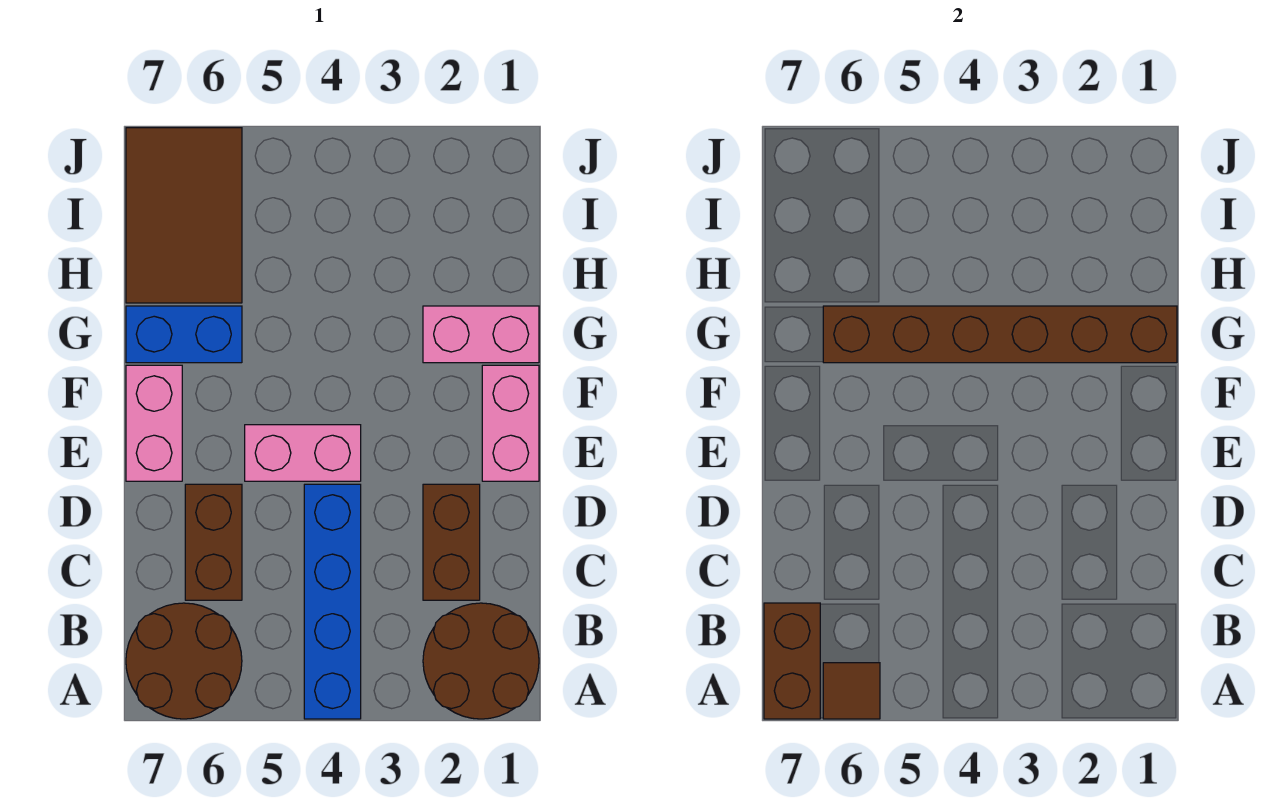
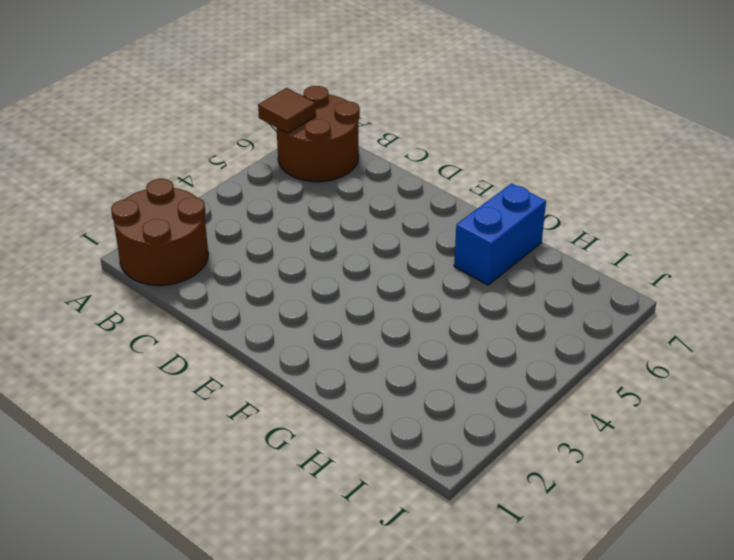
none -> blue brick A4:D4 level 1
none -> brown brick C2:D2 level 1
none -> brown brick C6:D6 level 1

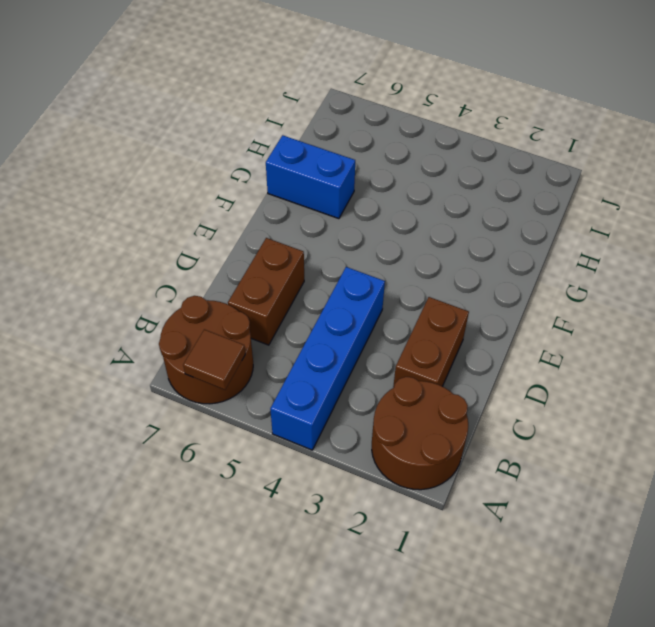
none -> pink brick E1:F1 level 1
none -> pink brick E4:E5 level 1
none -> pink brick E7:F7 level 1

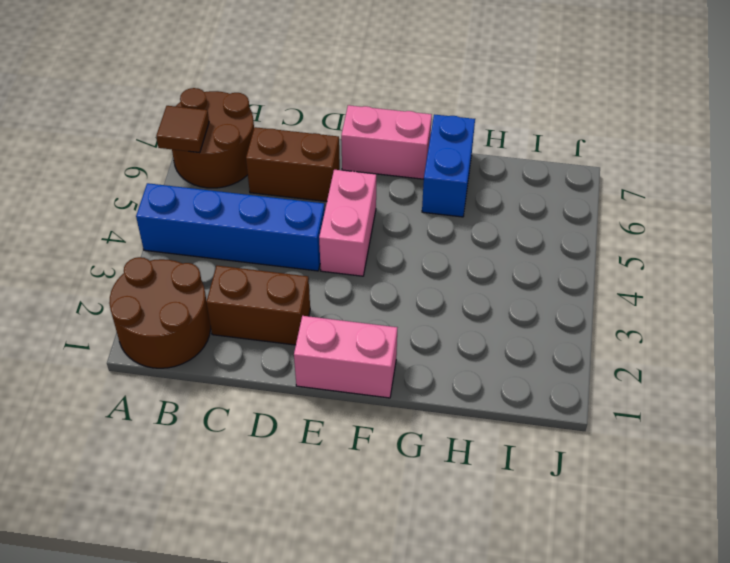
none -> pink brick G1:G2 level 1
none -> brown tile H6:J7 level 1
none -> brown brick A7:B7 level 2

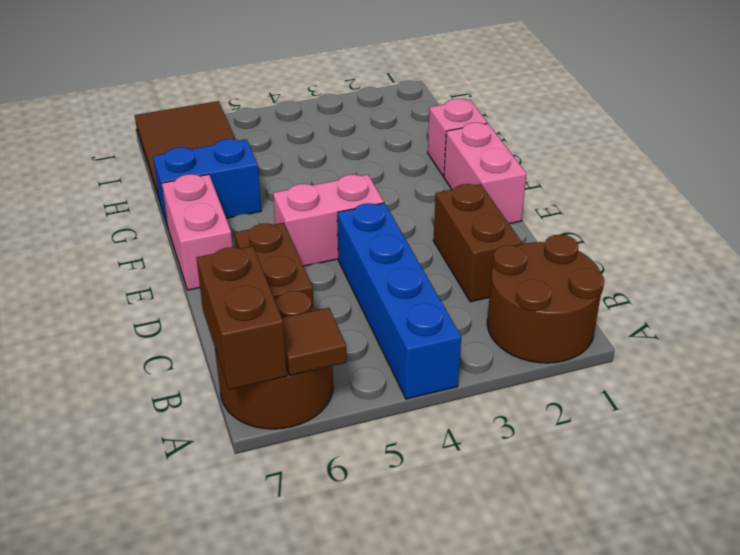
pink brick G1 level 1 -> pink brick G1:G2 level 1
none -> brown brick G1:G6 level 2

